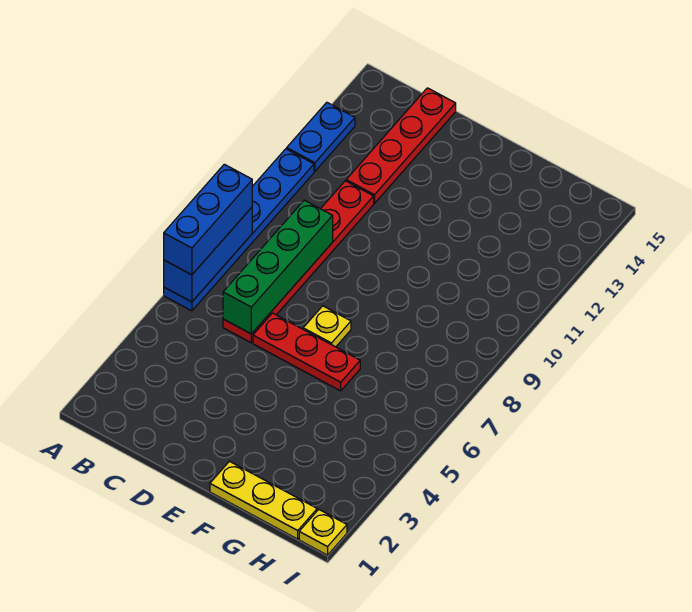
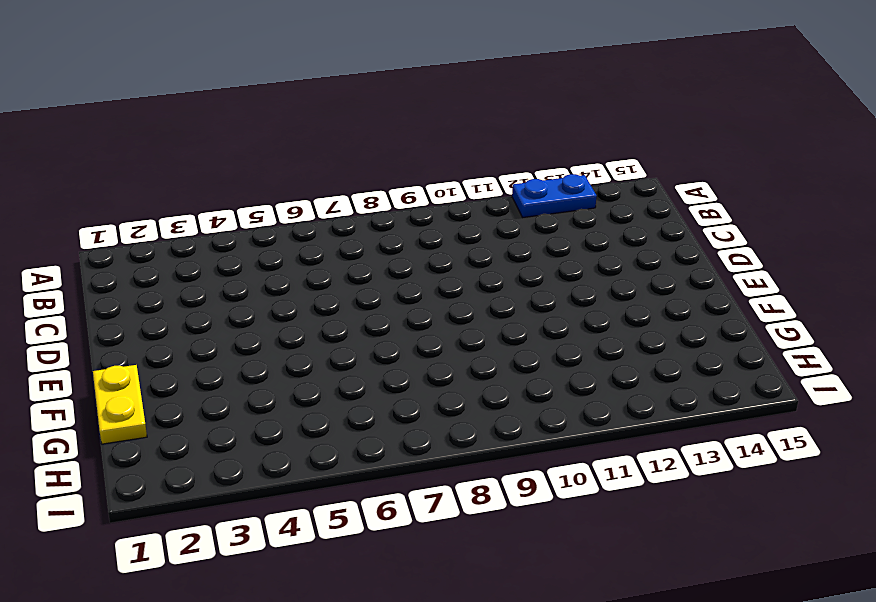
yellow plate F1:G1 level 1 -> yellow plate F1:H1 level 1
none -> blue plate A6:A11 level 1
none -> red plate C6:C11 level 1

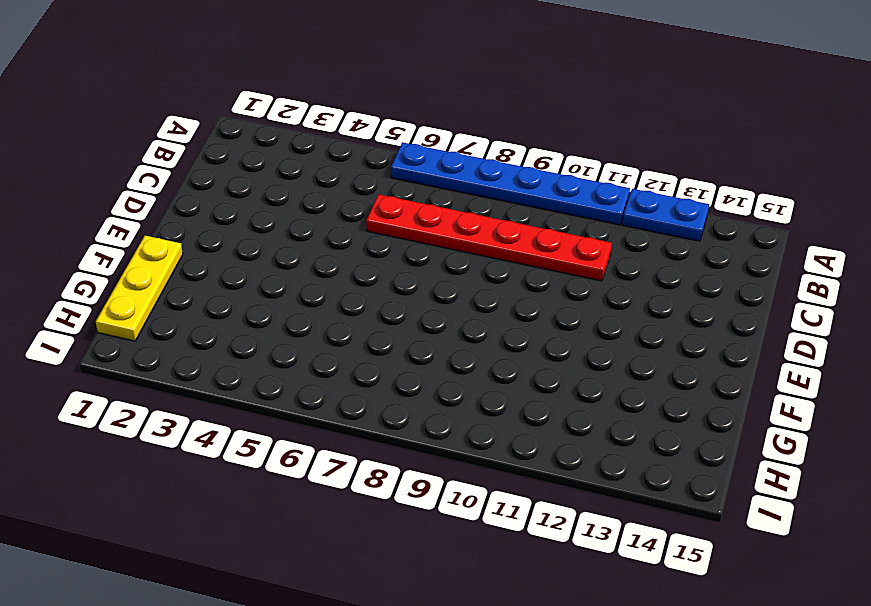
none -> red plate C12:C15 level 1
none -> red plate D6:F6 level 1

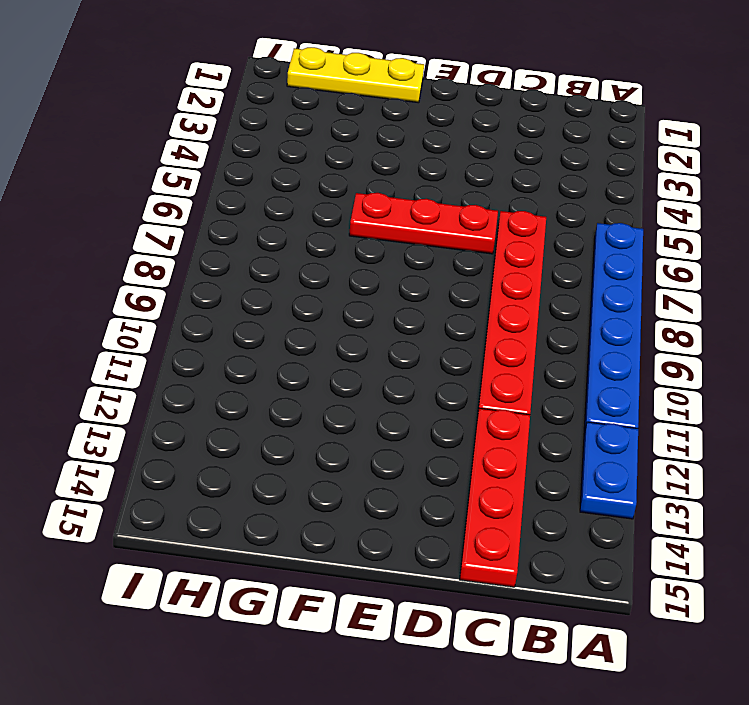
none -> yellow plate E7 level 1
none -> yellow plate I1 level 1

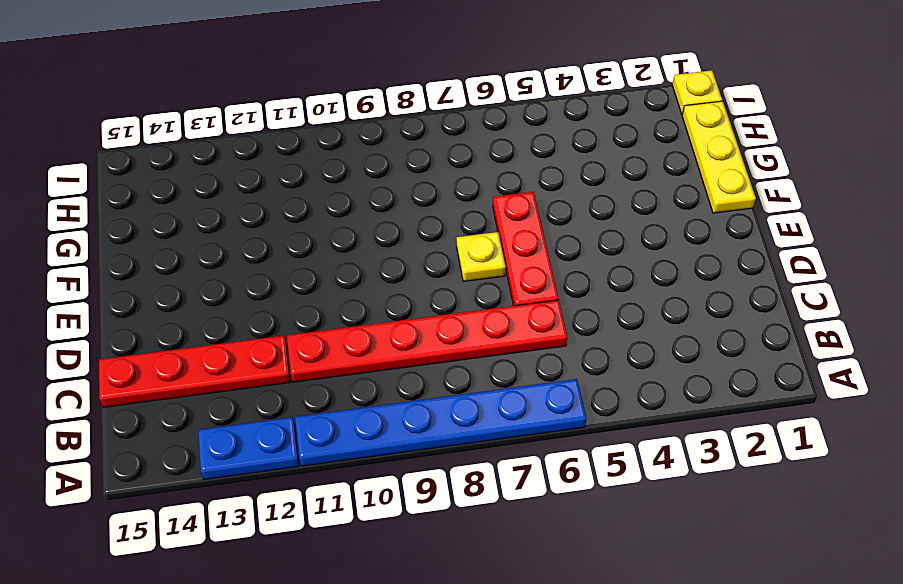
none -> blue brick A6:A8 level 2
none -> green brick C6:C9 level 2

